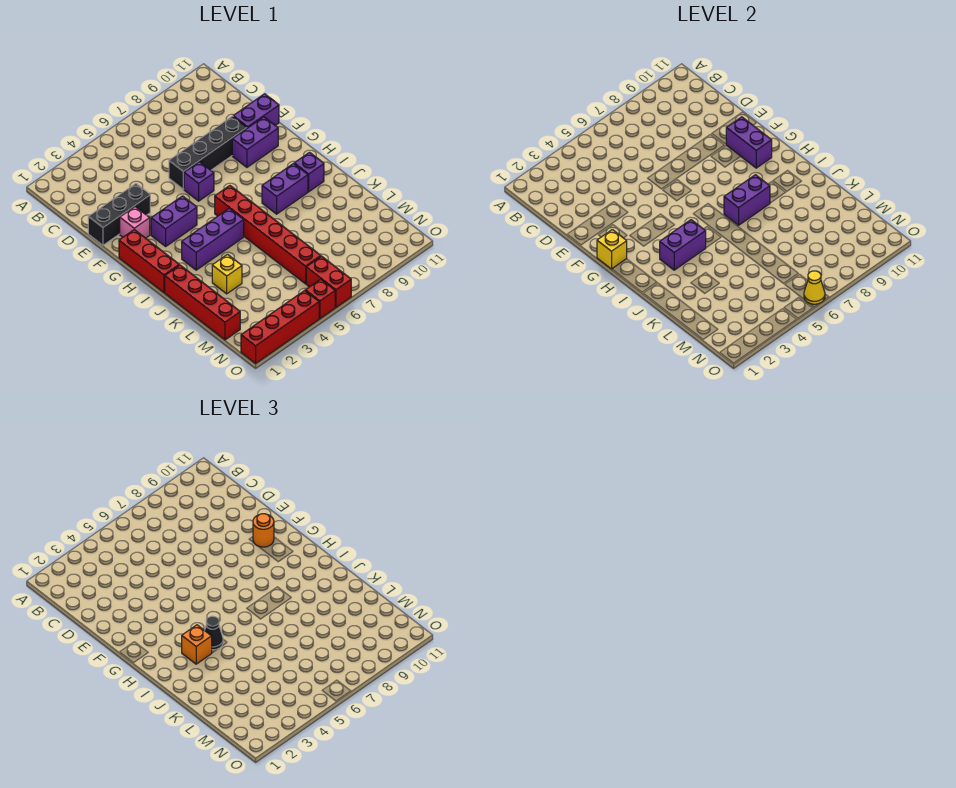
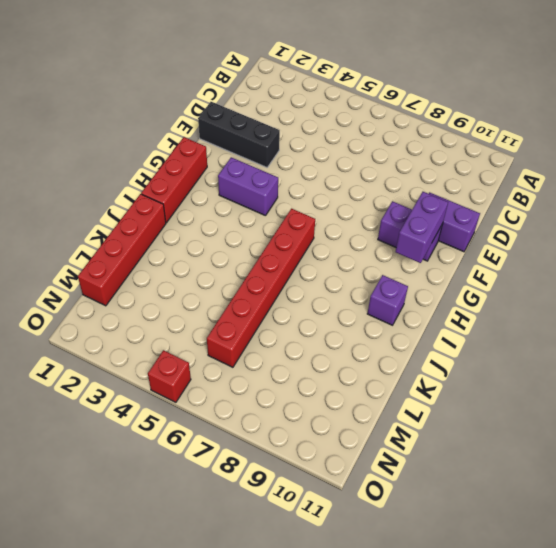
none -> black brick E6:E9 level 1
none -> pink brick F2 level 1
none -> purple brick F6 level 1

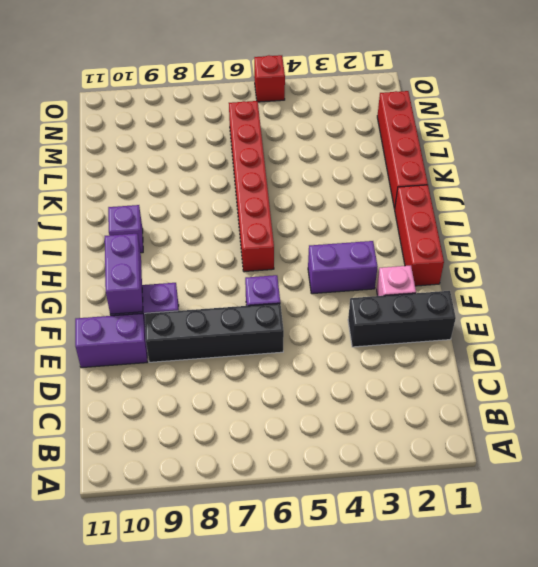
none -> purple brick I3:I5 level 1
none -> purple brick I8:I9 level 1
none -> yellow brick K3 level 1

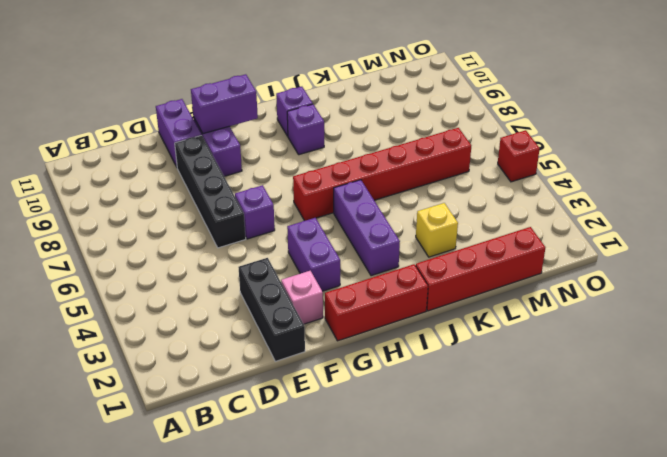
purple brick I9 level 1 -> purple brick I8:I9 level 1
none -> red brick N6:O6 level 1
none -> red brick O1:O4 level 1
none -> yellow brick G1 level 2

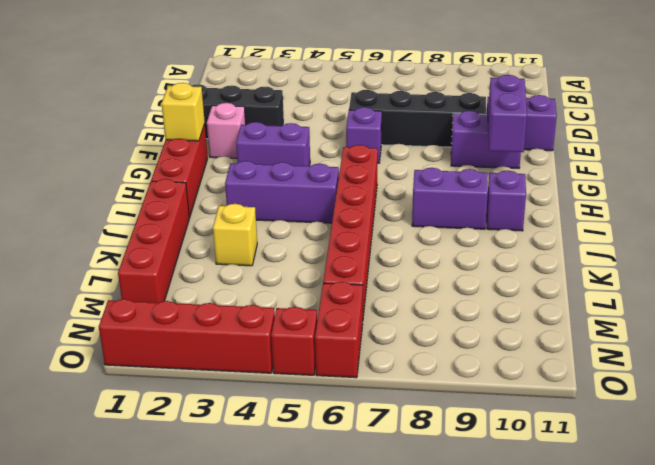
none -> purple brick I3:I4 level 2
none -> purple brick I7:I8 level 2
none -> yellow cone O6 level 2

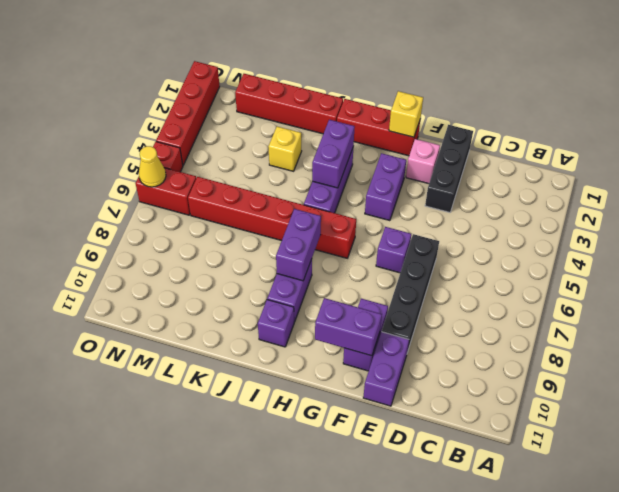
none -> orange round brick F10 level 3
none -> orange brick I3 level 3
none -> black cone I4 level 3

